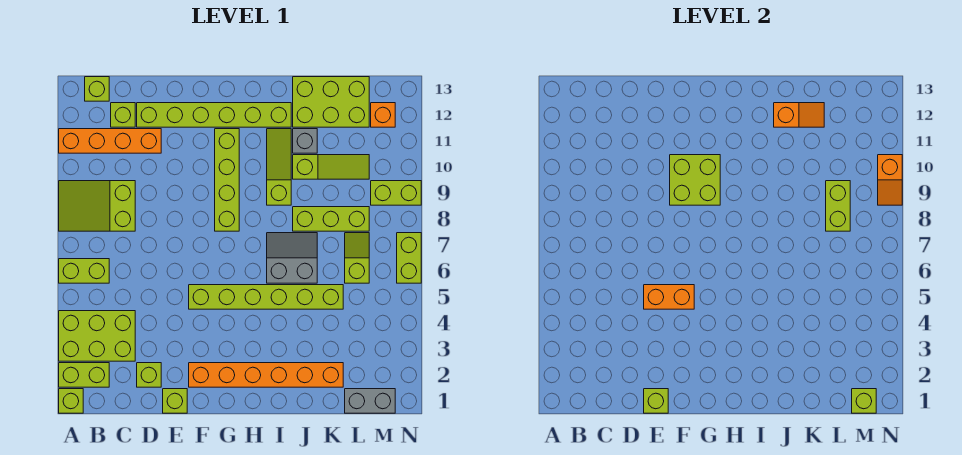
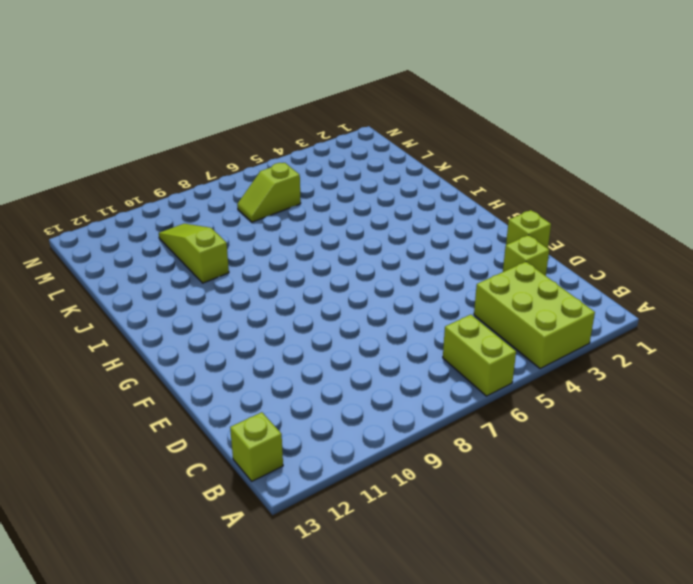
none -> lime brick A1 level 1
none -> lime brick A2:B2 level 1
none -> lime slope A8:C9 level 1 top C
none -> orange brick A11:D11 level 1

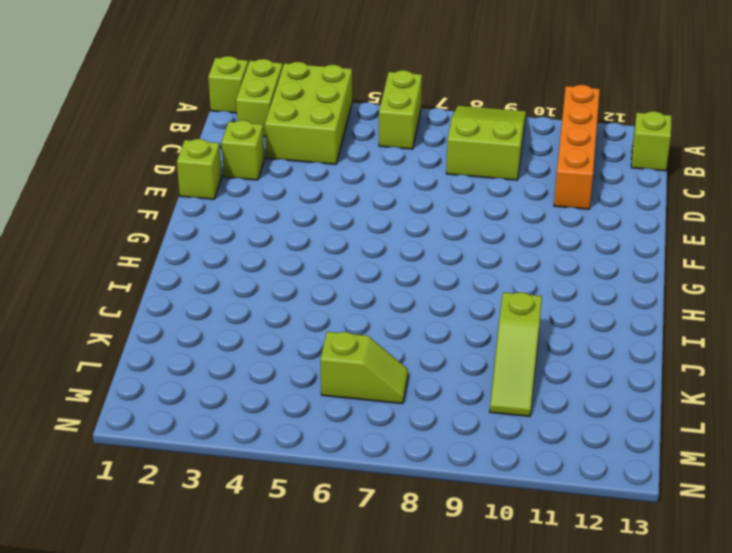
none -> lime brick C12 level 1
none -> lime brick D12:I12 level 1
none -> orange brick F2:K2 level 1
none -> lime brick F5:K5 level 1

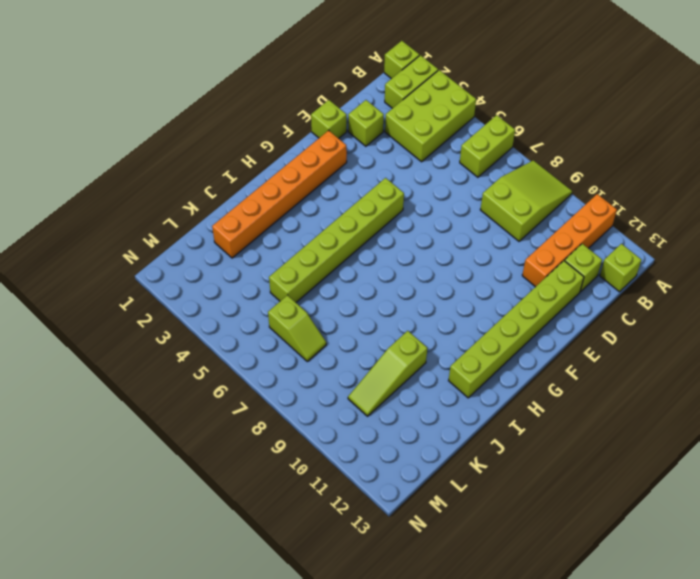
none -> lime brick G8:G11 level 1
none -> grey slope I6:J7 level 1 top 6
none -> lime slope I9:I11 level 1 top 9
none -> lime brick J8:L8 level 1

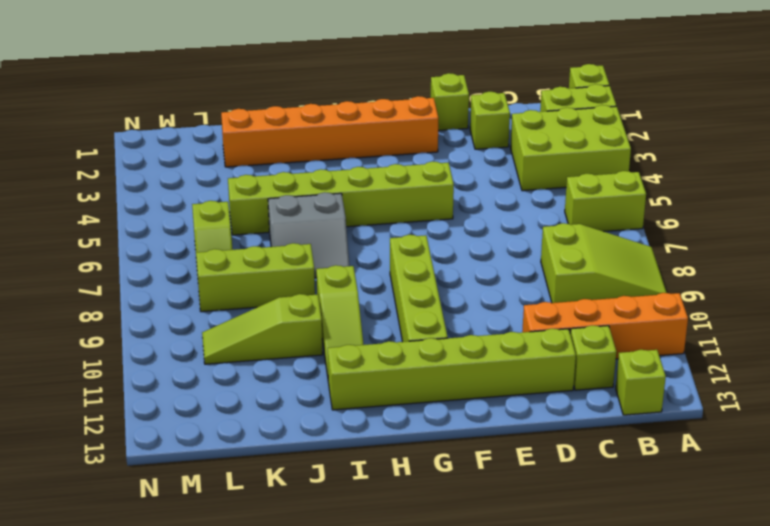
none -> grey brick J11 level 1
none -> lime brick J12:L13 level 1
none -> grey brick L1:M1 level 1
none -> lime brick M9:N9 level 1

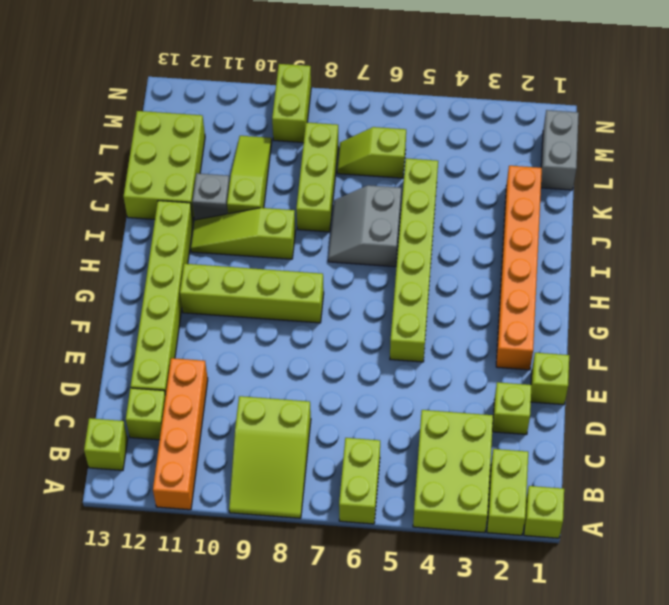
none -> orange brick M12 level 1
none -> lime brick N6:N7 level 1
none -> lime brick E1 level 2
none -> orange brick E5:F5 level 2

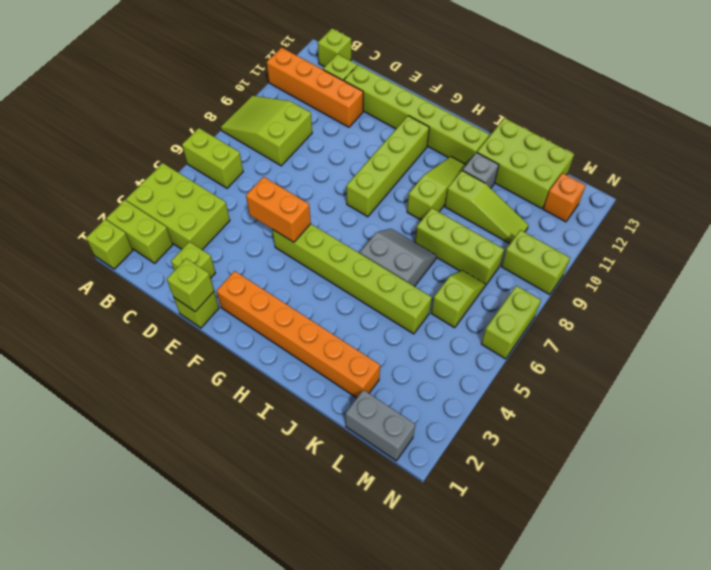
none -> lime brick F9:G10 level 2
none -> orange slope J12:K12 level 2 top J
none -> lime brick L8:L9 level 2
none -> lime brick M1 level 2

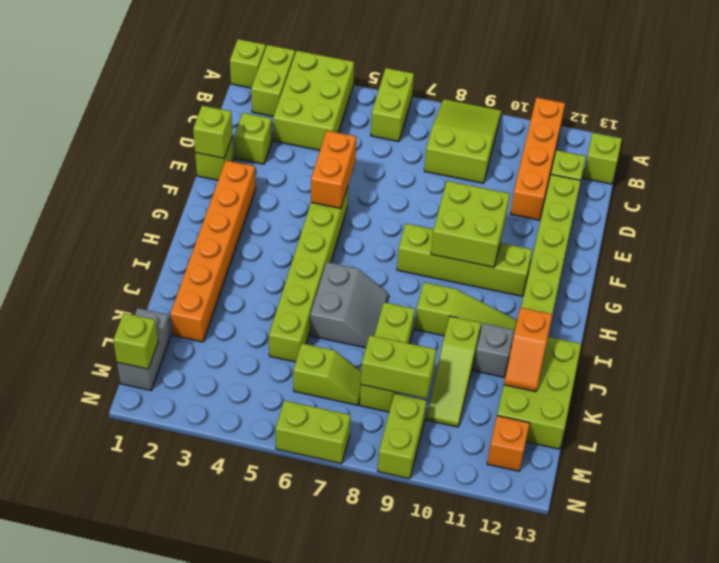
none -> orange slope N9:N10 level 2 top 10

